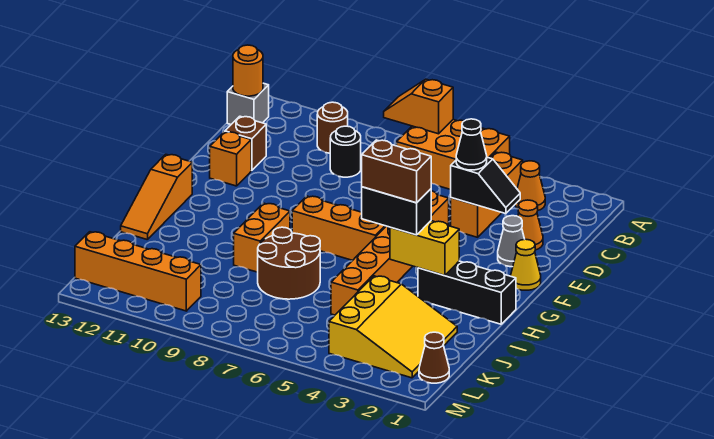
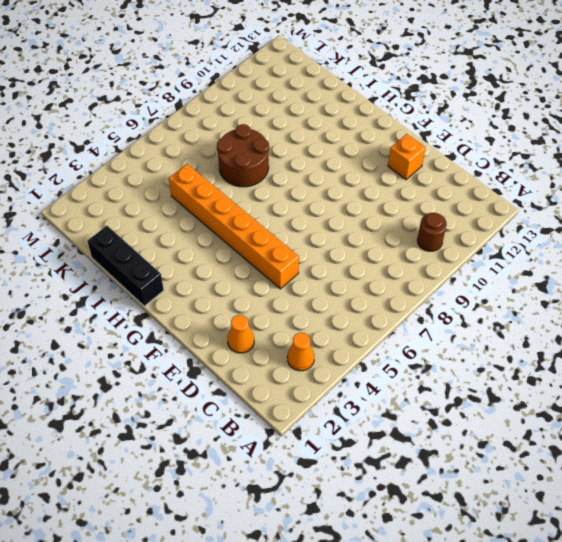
black brick H1:J1 level 1 -> black brick H1:H3 level 1
none -> orange brick A5:B7 level 1
none -> orange brick B4:D4 level 1
none -> grey brick B13 level 1

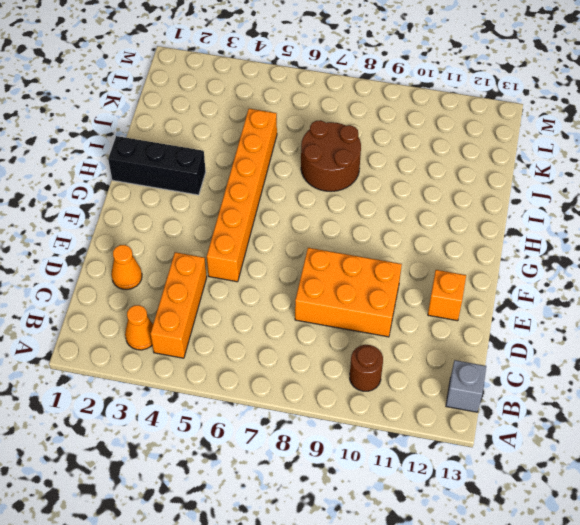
orange brick D8:E10 level 1 -> orange brick A5:B7 level 1
none -> black round brick C9 level 1
none -> brown brick D12 level 1
none -> grey cone E2 level 1

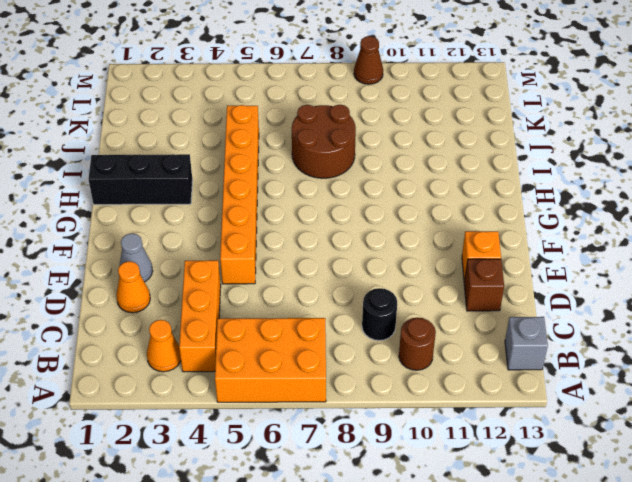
brown cone M9 level 1 -> brown cone L1 level 1
none -> yellow cone F1 level 1
none -> orange brick G6:G8 level 1
none -> orange slope G13:I13 level 1 top G

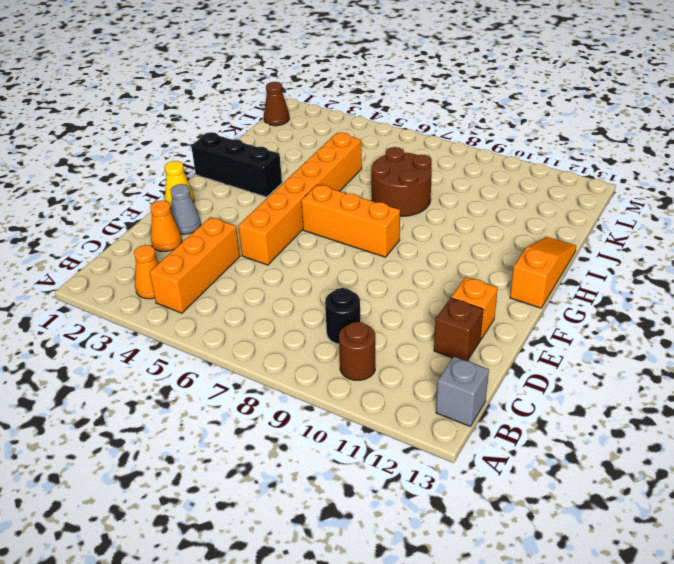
none -> orange brick A5:B7 level 1
none -> orange brick H9:I9 level 1
none -> yellow slope J2:L4 level 1 top 4

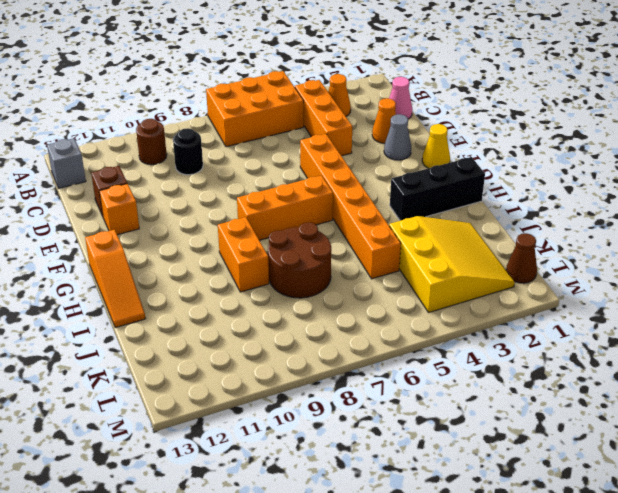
pink cone C1 level 1 -> none
none -> orange brick L10:L13 level 1
none -> orange slope A7:A8 level 2 top 7
none -> orange round brick B13 level 2

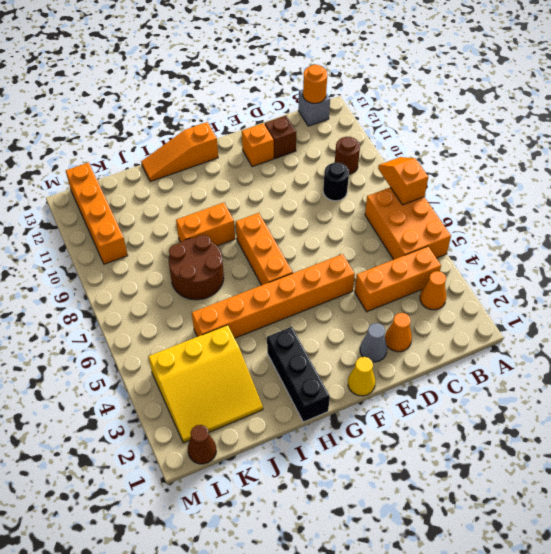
none -> black slope D3:D4 level 2 top 4
none -> yellow brick H3:H4 level 2
none -> black cone D4 level 3

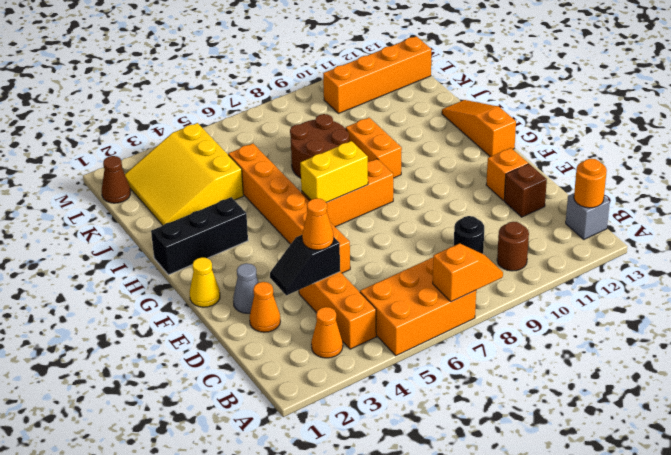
orange cone D4 level 3 -> black cone D4 level 3
yellow brick G6:G7 level 2 -> yellow brick H3:H4 level 2
none -> black brick H4:H5 level 3
none -> brown brick H4:H5 level 4

